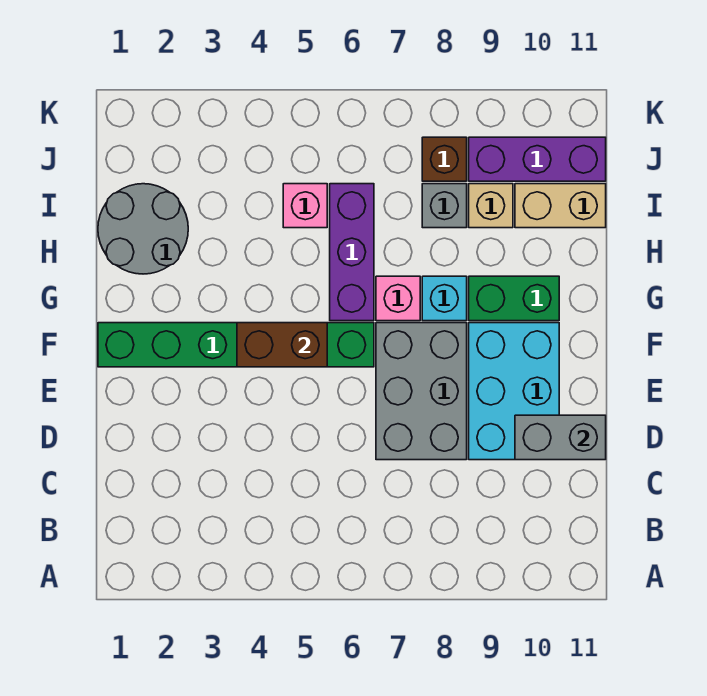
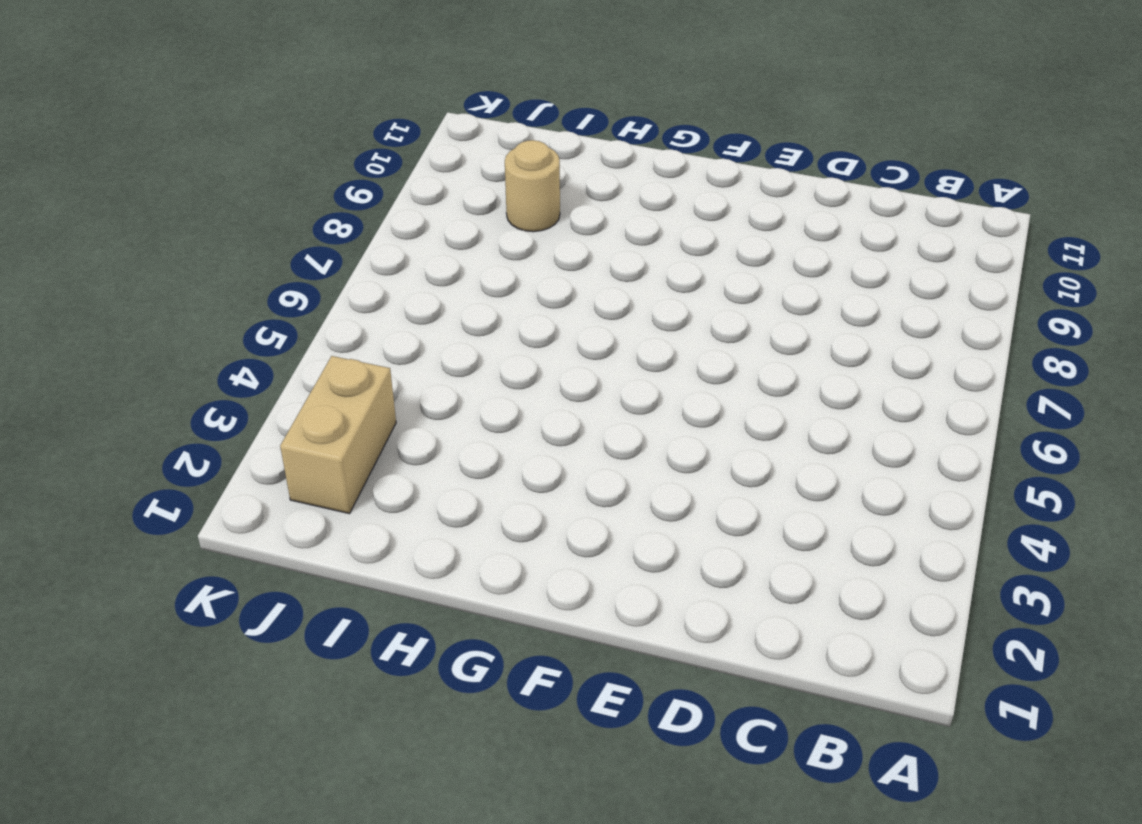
tan round brick I9 level 1 -> tan brick I9 level 1
tan brick J2:J3 level 1 -> tan brick I10:I11 level 1
none -> grey brick D7:F8 level 1
none -> cyan brick D9:F10 level 1
none -> green brick F1:F6 level 1

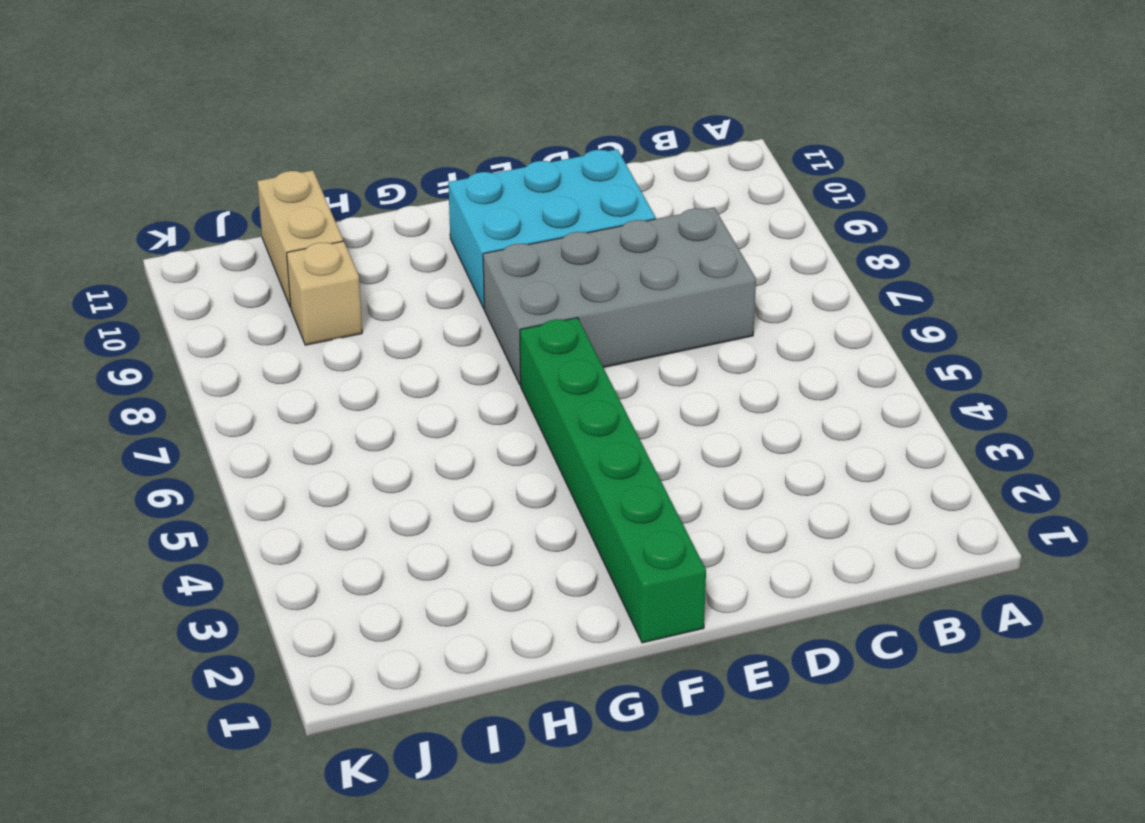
grey brick C7:F8 level 1 -> grey brick D7:F8 level 1
none -> purple brick G6:I6 level 1
none -> pink brick G7 level 1
none -> cyan brick G8 level 1

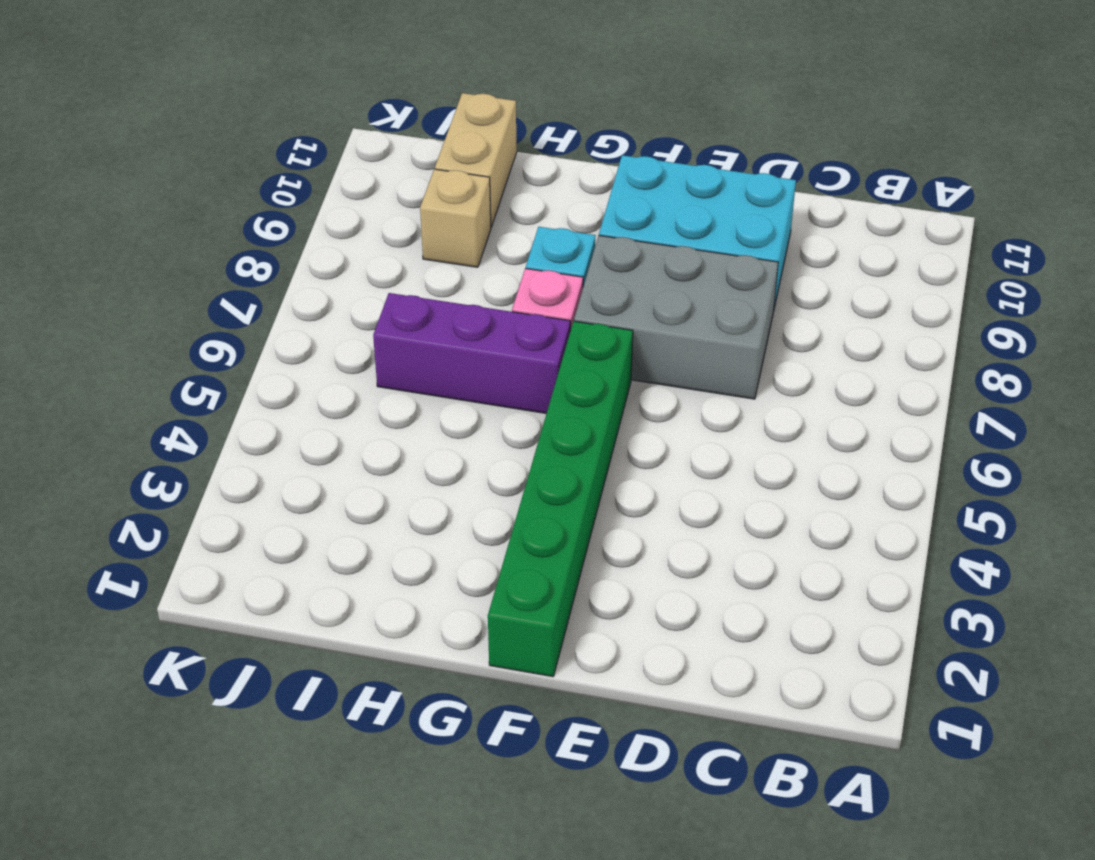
none -> green brick G9:G10 level 1
none -> grey round brick H1:I2 level 1
none -> pink brick I5 level 1

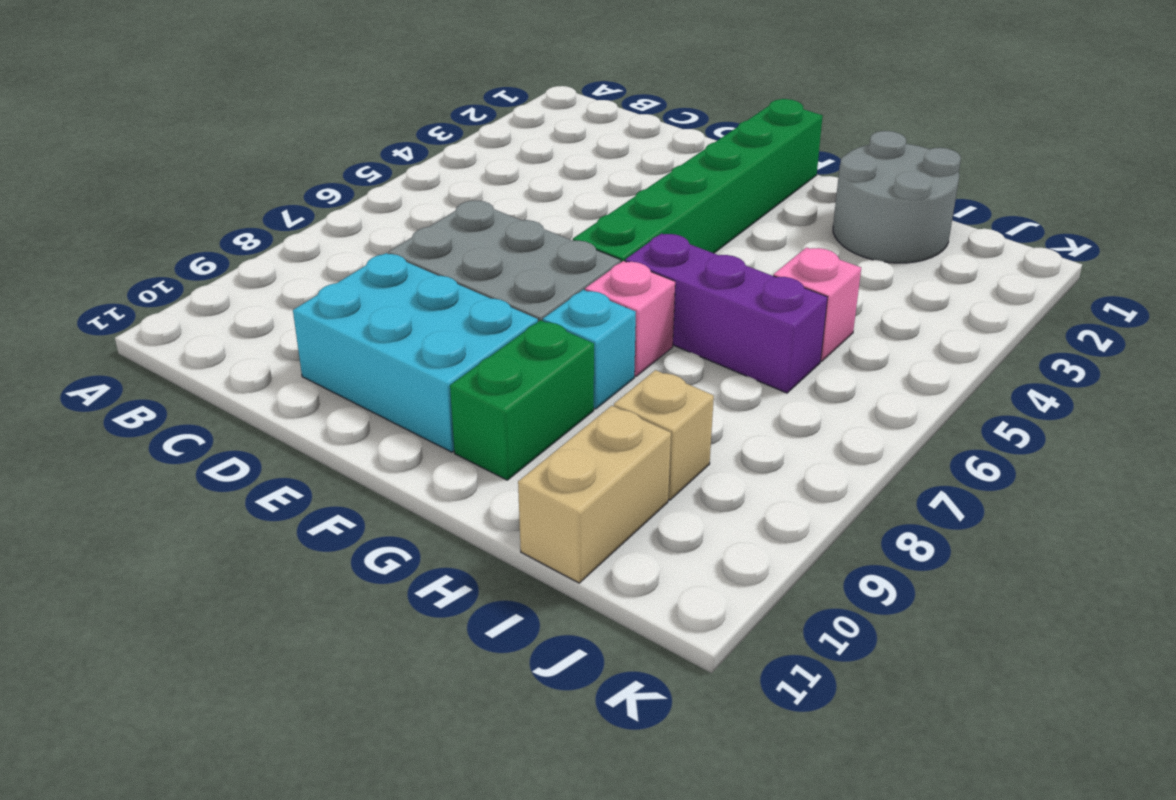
none -> grey brick I8 level 1
none -> brown brick J8 level 1
none -> purple brick J9:J11 level 1

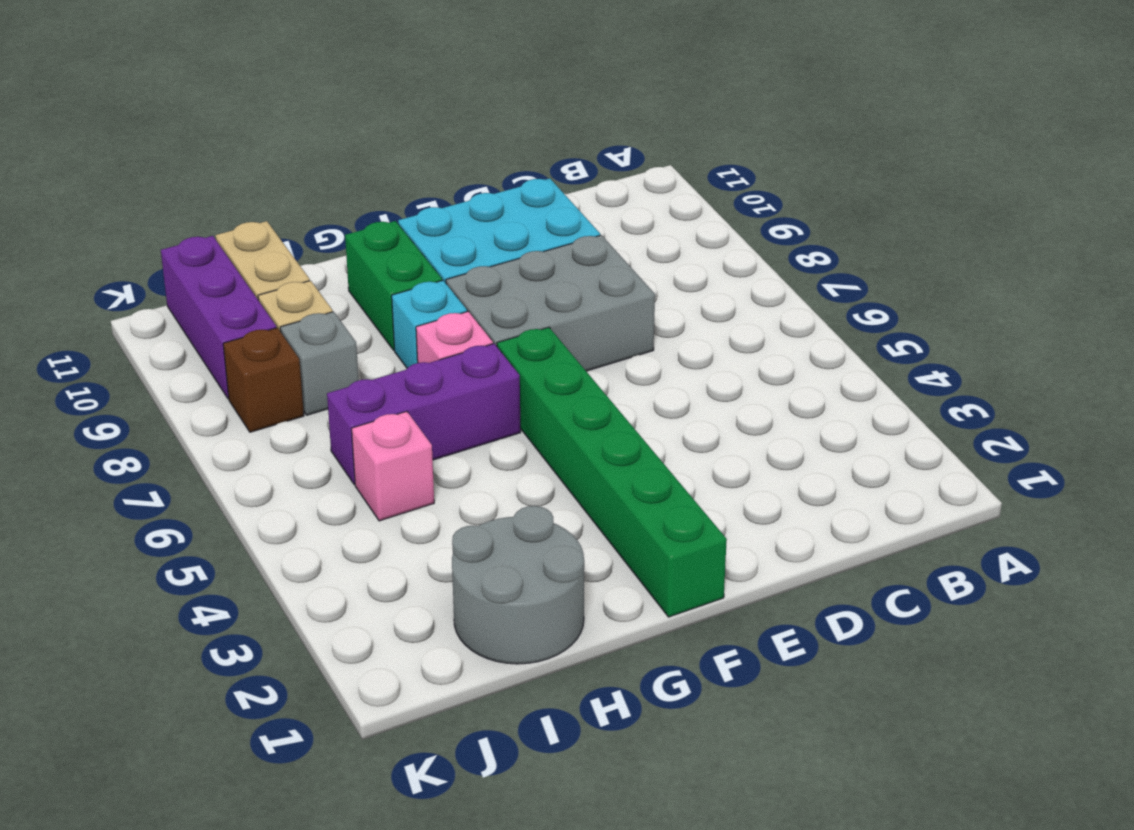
none -> grey brick D10:D11 level 2
none -> brown brick F4:F5 level 2

